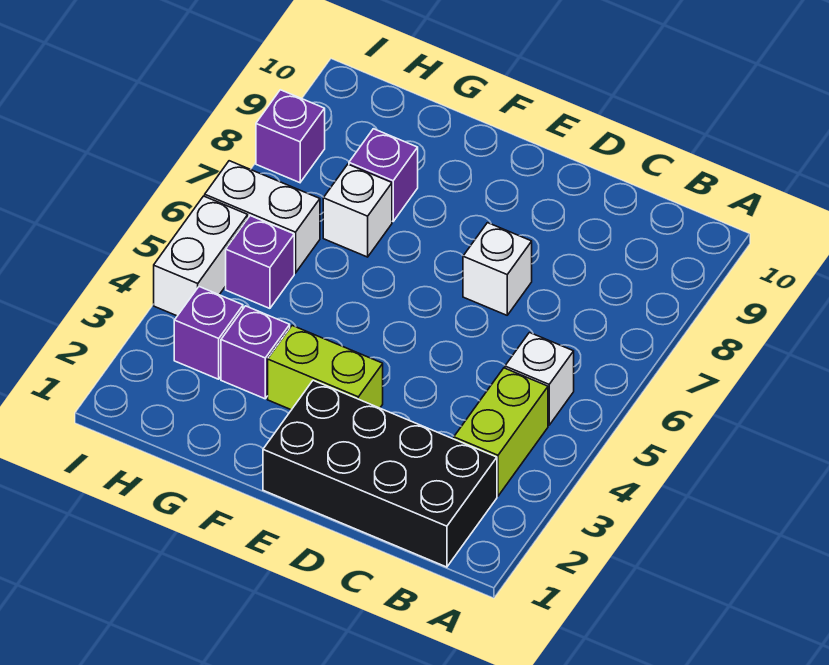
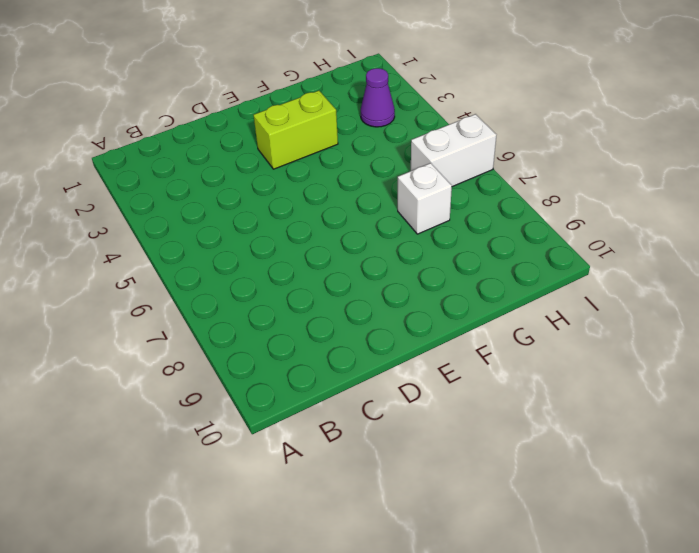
purple cone H3 level 1 -> purple brick H3 level 1
none -> black brick B1:E2 level 1
none -> lime brick B3:B4 level 1
none -> white brick B5 level 1

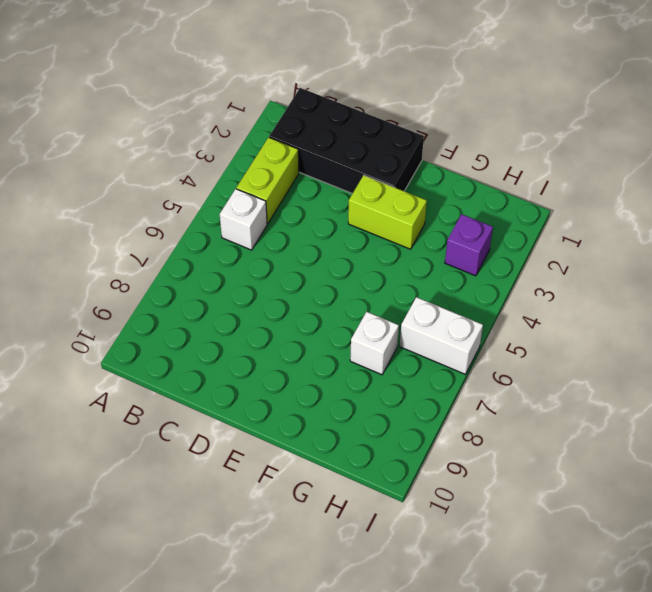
none -> white brick D7 level 1
none -> purple brick G3 level 1
none -> purple brick G8 level 1

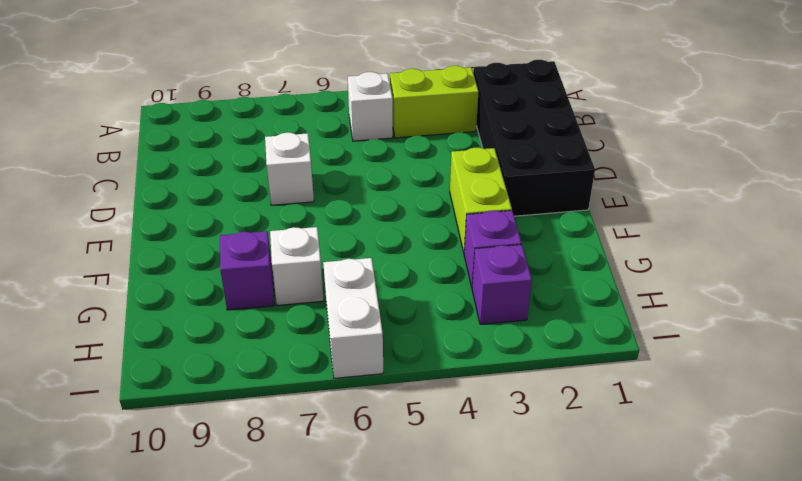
none -> purple brick H5 level 1
none -> white brick I4:I5 level 1
none -> purple brick I8 level 1

